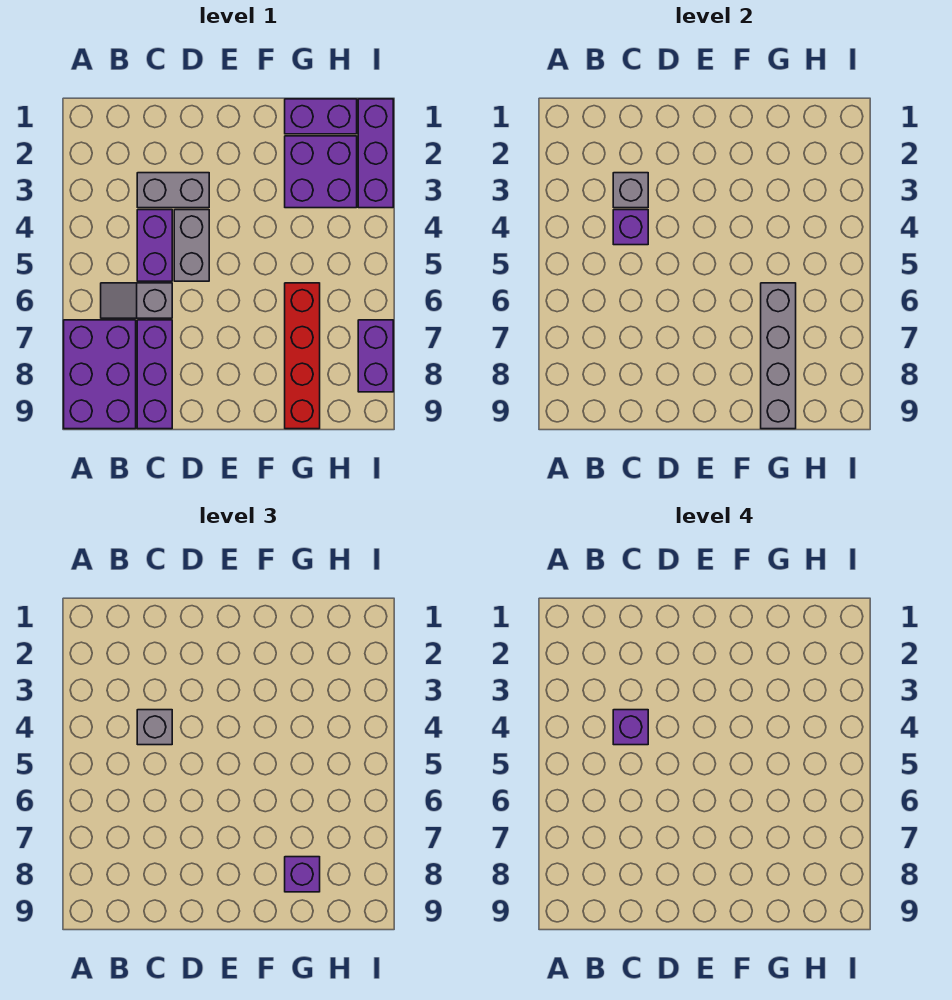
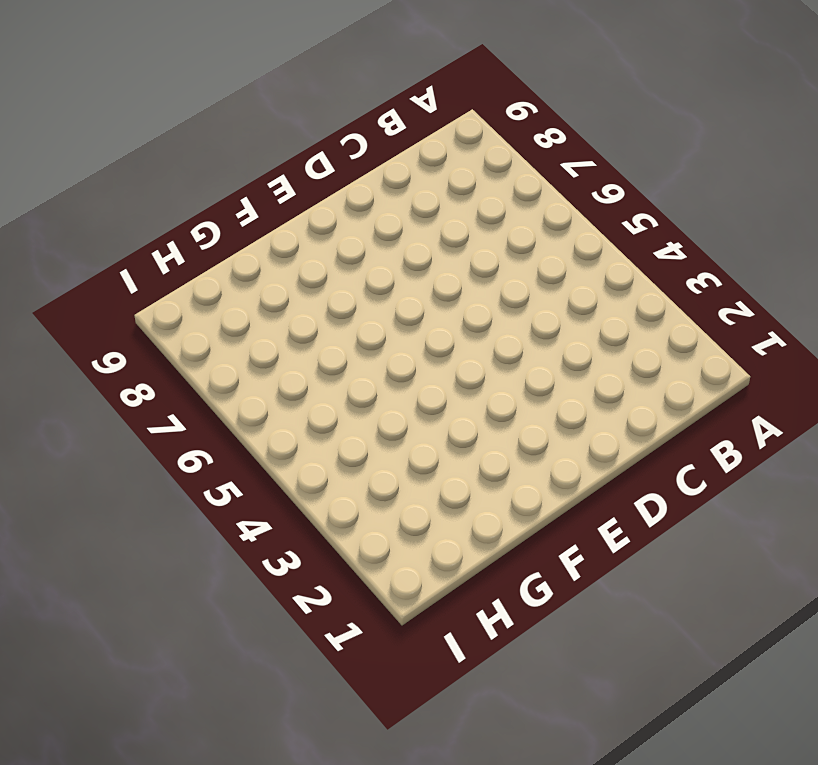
none -> purple brick A7:B9 level 1
none -> grey slope B6:C6 level 1 top C
none -> grey brick C3:D3 level 1

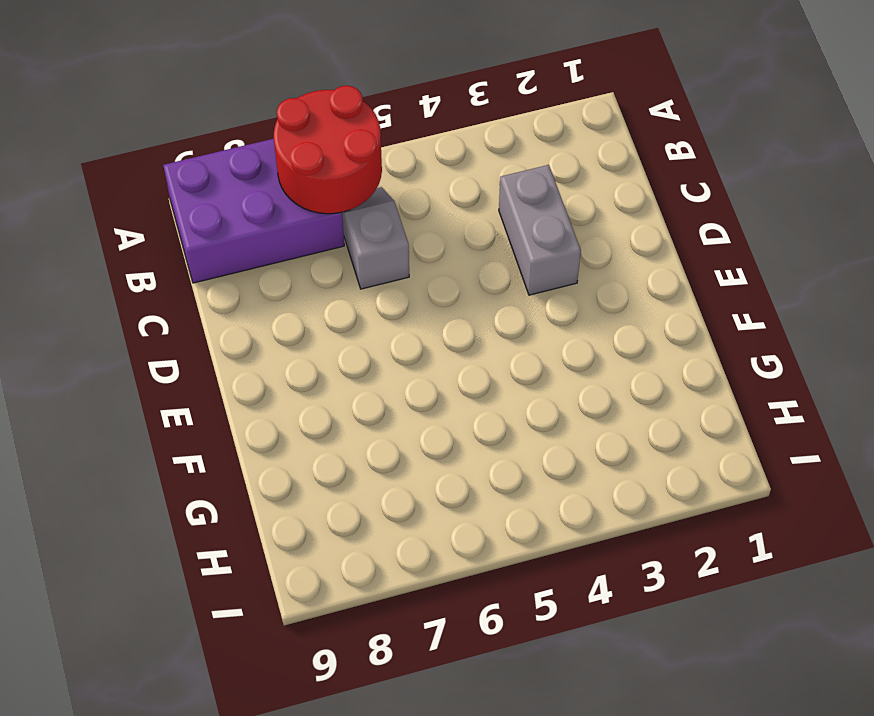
red round brick A6:B7 level 2 -> none
none -> purple brick C4:C5 level 1
none -> purple brick C7:C9 level 1
none -> grey brick D4:D5 level 1

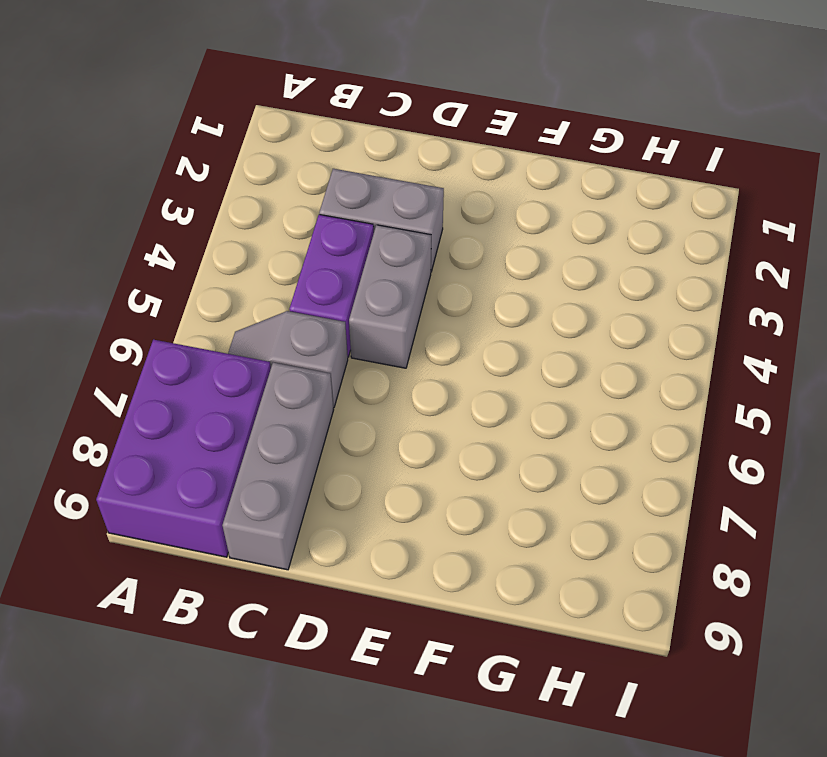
grey brick C7:C9 level 1 -> purple brick C7:C9 level 1
none -> purple brick G1:H1 level 1
none -> purple brick G2:H3 level 1
none -> red brick G6:G9 level 1

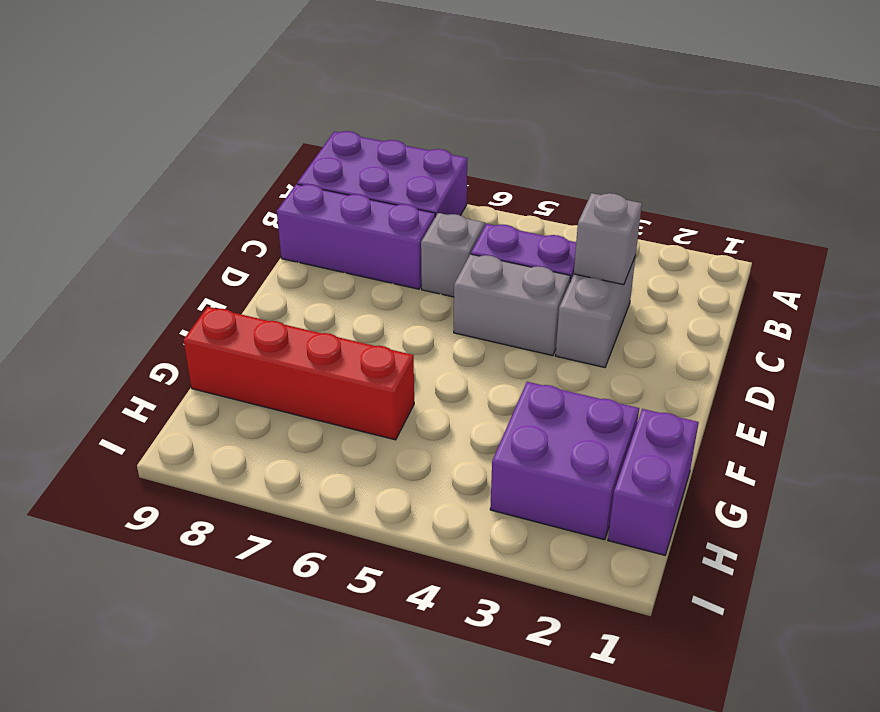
none -> purple brick I1:I3 level 1
none -> purple brick I7:I8 level 1
none -> purple brick C4 level 2

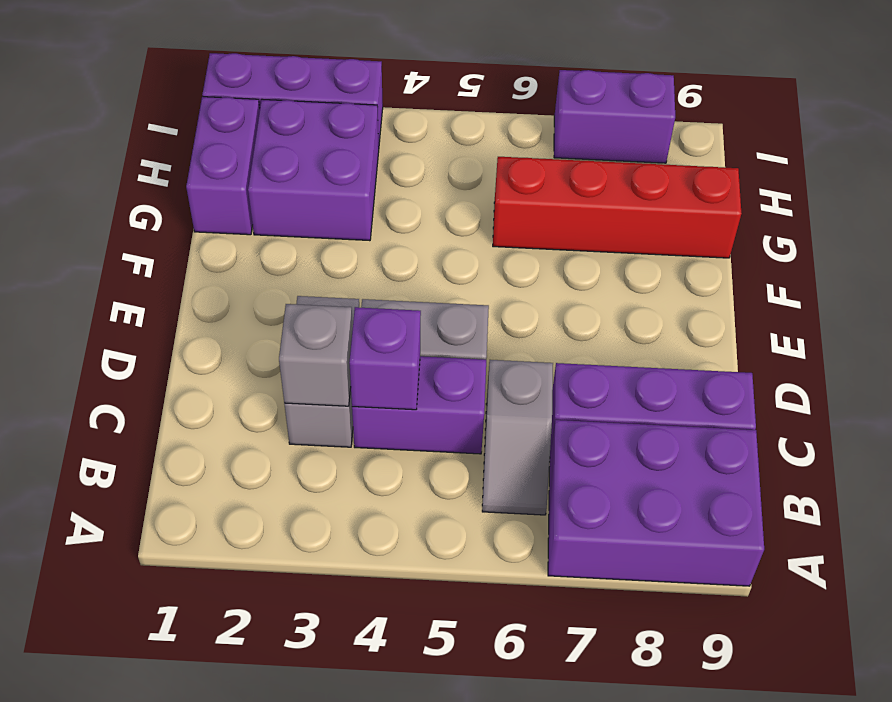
none -> grey brick G6:G9 level 2
none -> grey brick C4 level 3
none -> purple brick G8 level 3

